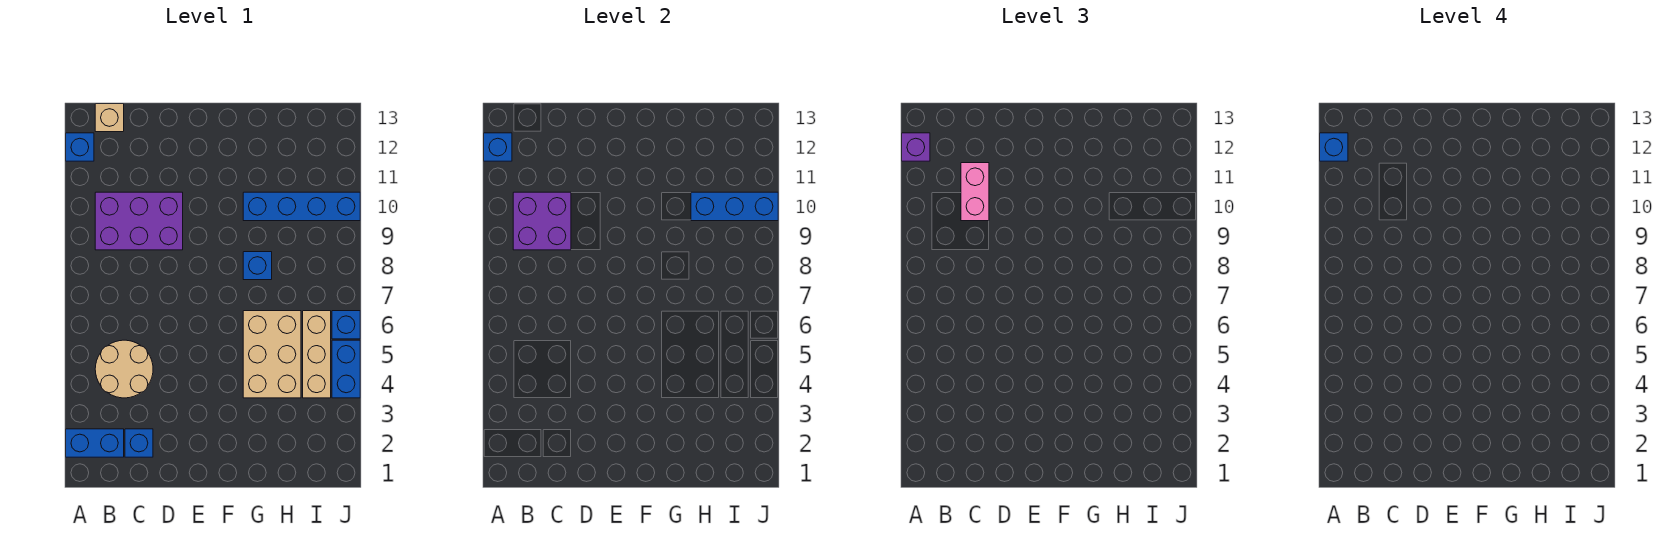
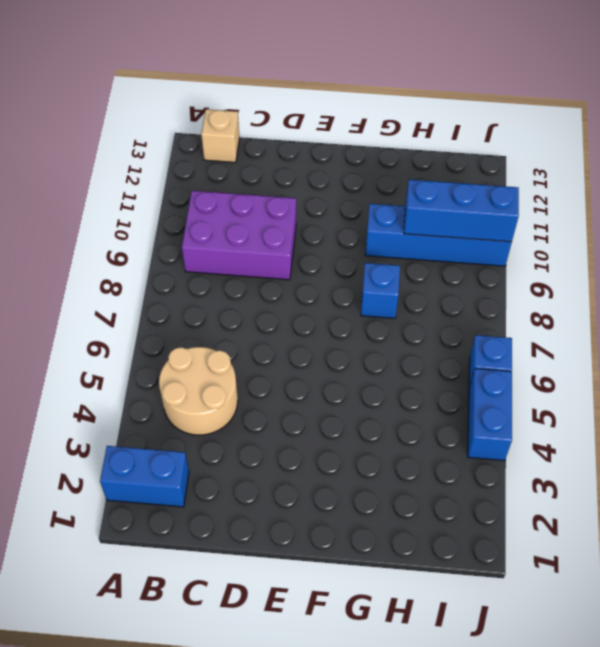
none -> blue brick A12 level 1
none -> blue brick C2 level 1
none -> tan brick G4:H6 level 1

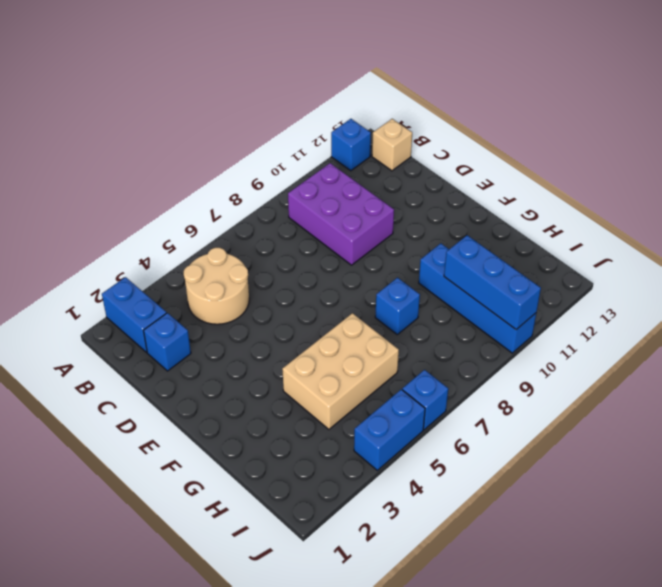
none -> tan brick I4:I6 level 1
none -> blue brick A12 level 2
none -> purple brick B9:C10 level 2

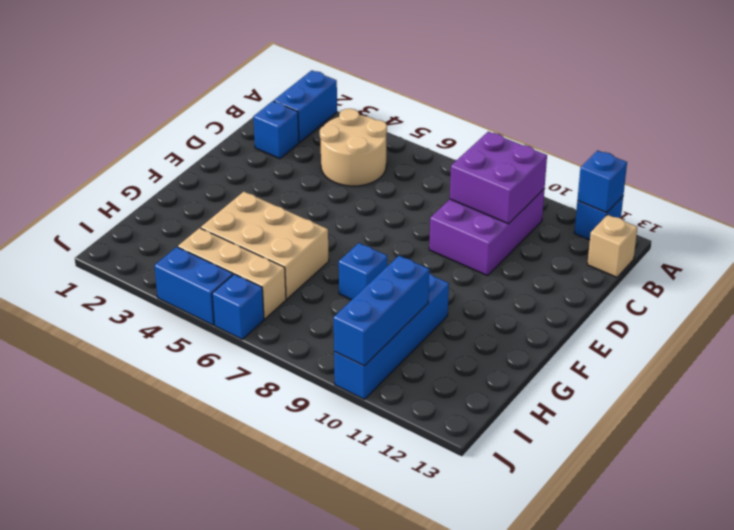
none -> purple brick A12 level 3
none -> pink brick C10:C11 level 3
none -> blue brick A12 level 4

